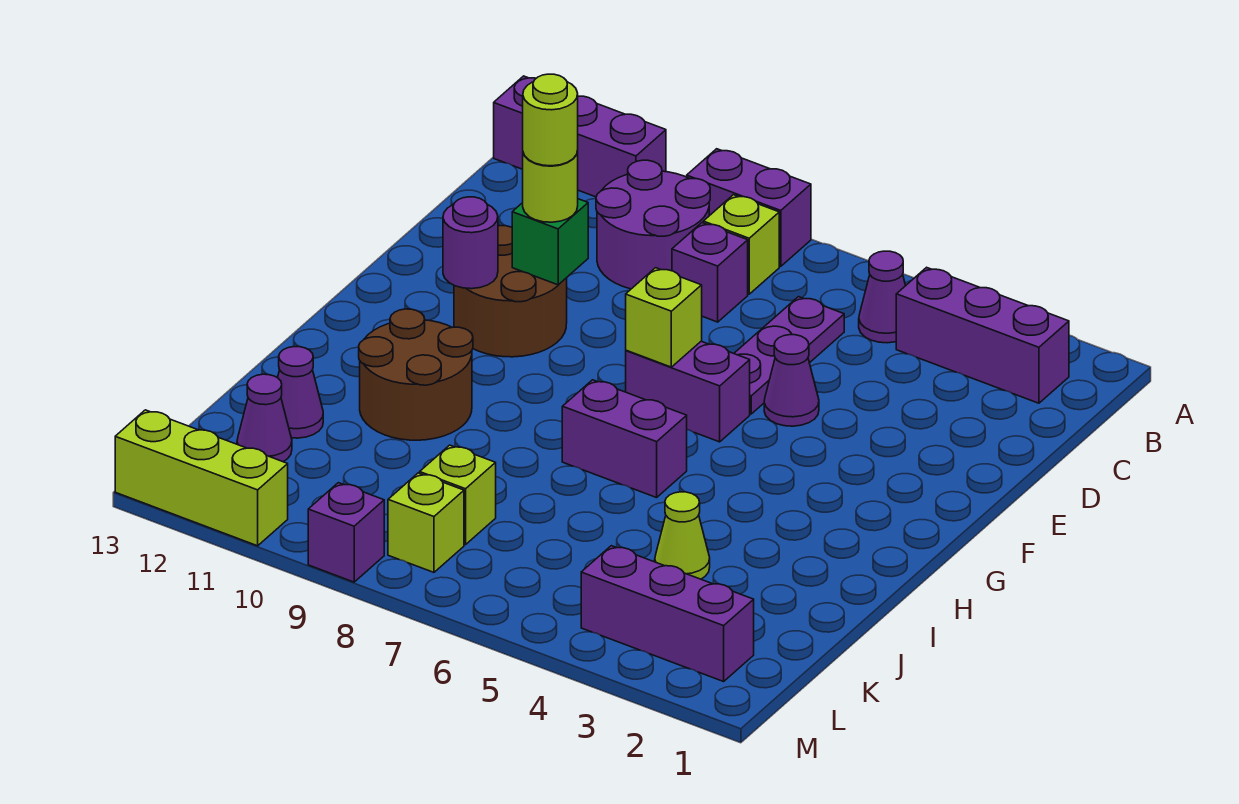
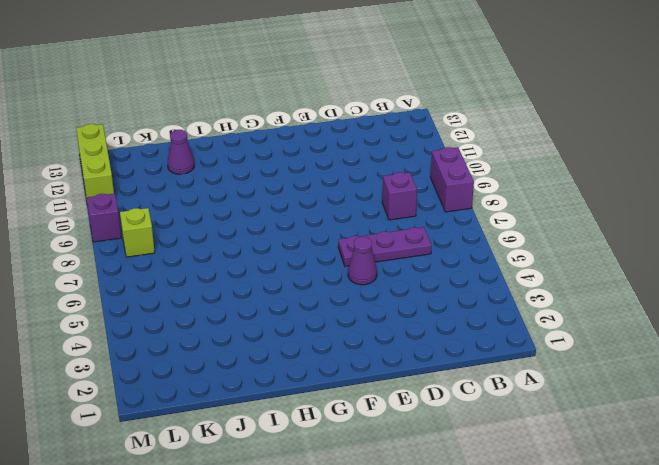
none -> purple brick A11:A13 level 1
none -> purple brick B2:B4 level 1
none -> purple cone B5 level 1

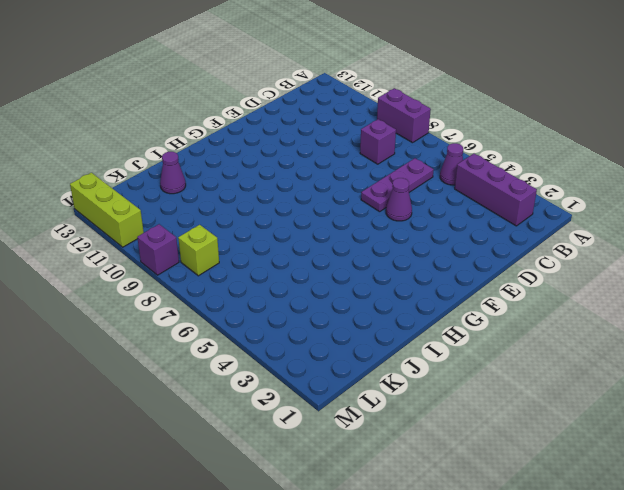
none -> purple brick A11:A13 level 1
none -> lime brick B8 level 1
none -> purple round brick B9:C10 level 1

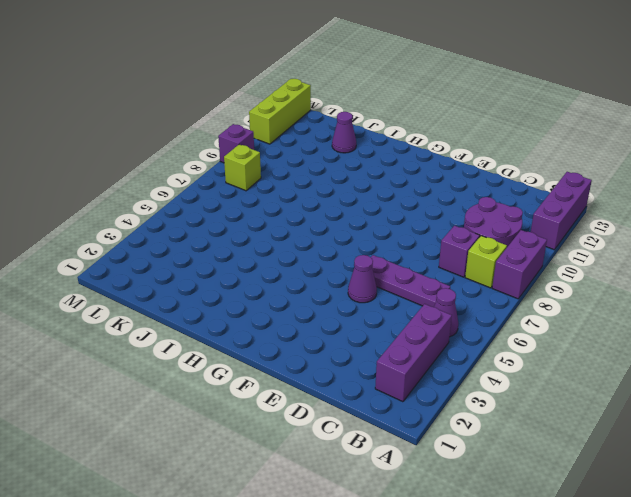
none -> brown round brick E10:F11 level 1
none -> purple brick F6:F7 level 1
none -> purple brick H6:H7 level 1

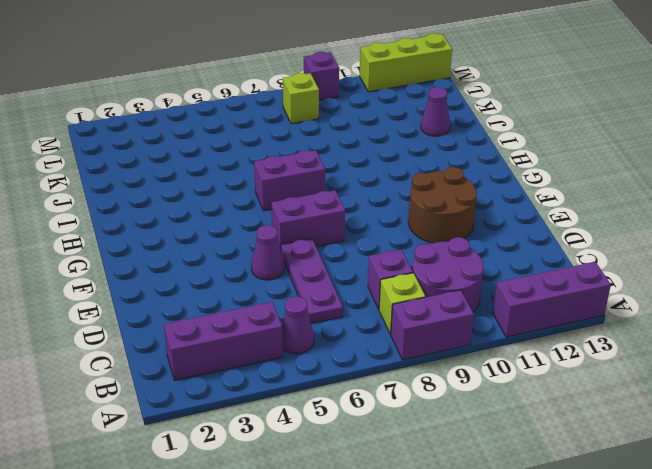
none -> brown round brick H10:I11 level 1
none -> lime cone J4 level 1
none -> lime brick K8 level 1

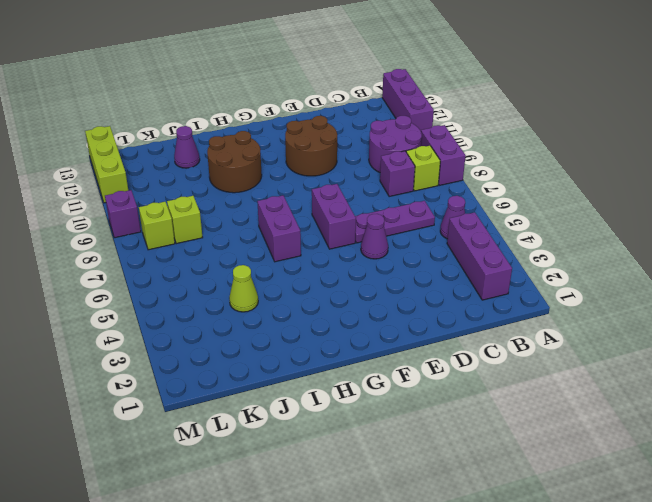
none -> purple cone K12 level 1
none -> purple brick L2:L4 level 1
none -> green brick E10 level 2

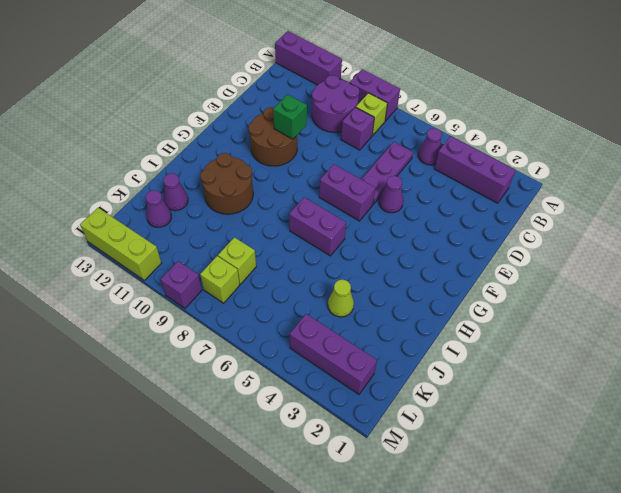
none -> lime brick F7 level 2
none -> purple round brick F11 level 2
none -> lime round brick E10 level 3

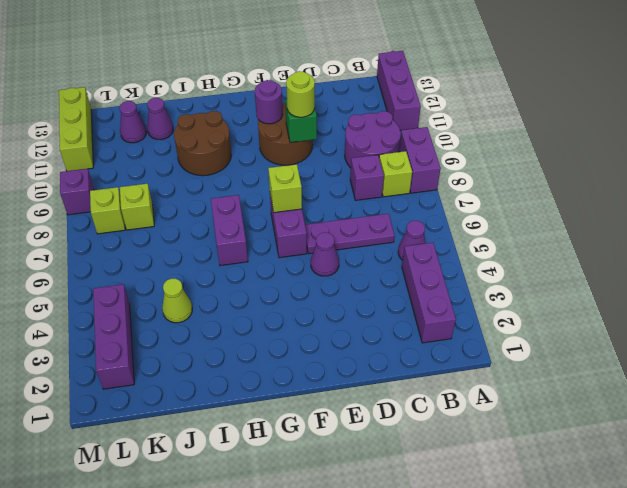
none -> lime round brick E10 level 4

